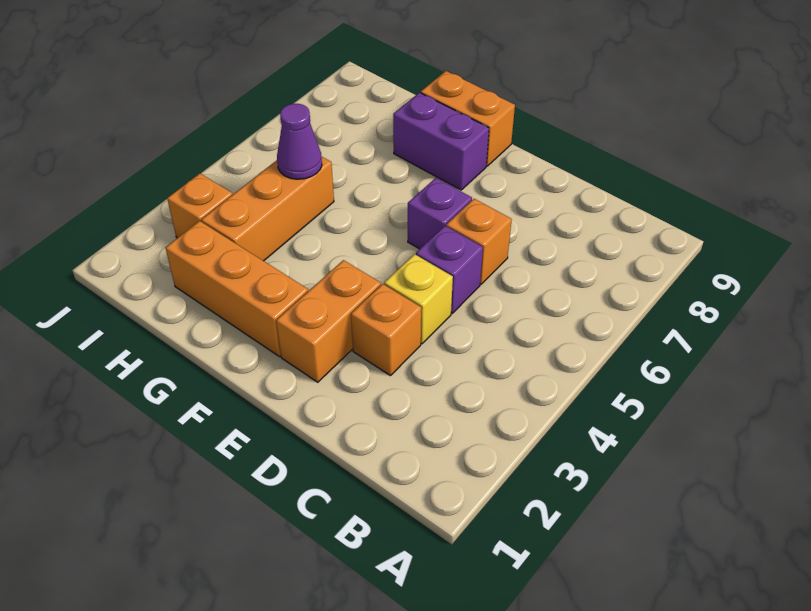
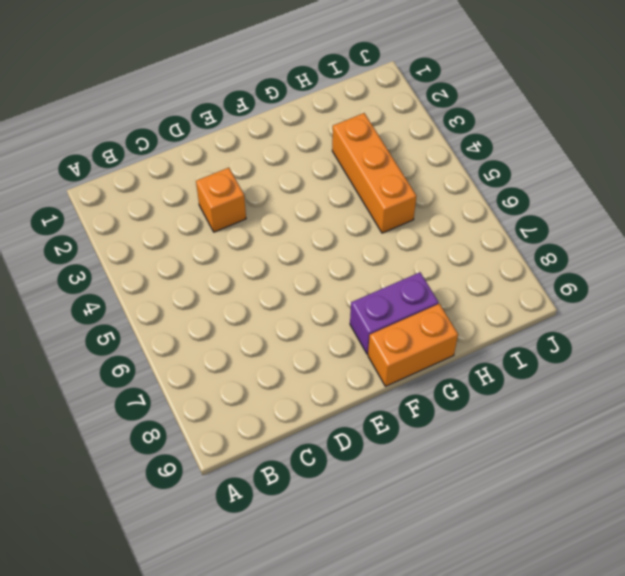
none -> yellow brick D4 level 1
none -> purple brick D5 level 1
none -> orange brick D6 level 1

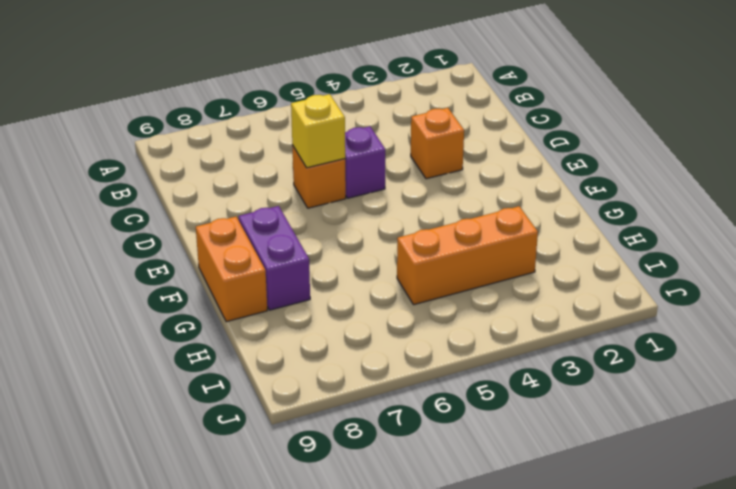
yellow brick D6 level 2 -> yellow brick D4 level 1
none -> orange brick E2:E3 level 1
none -> purple brick E6 level 1
none -> orange brick F2:H2 level 1

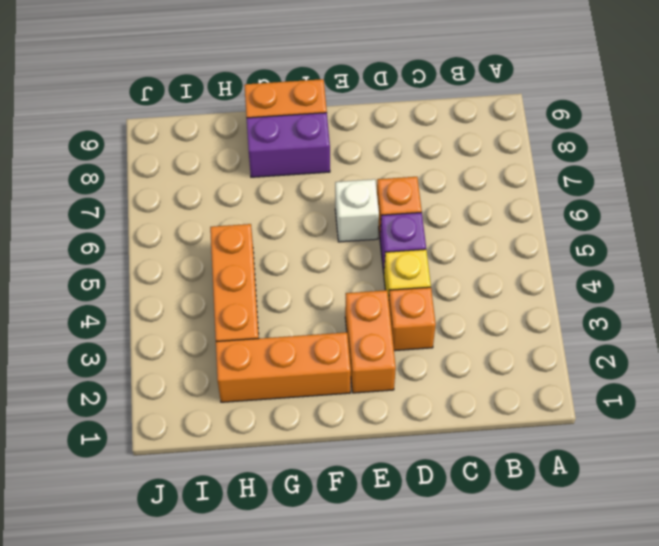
white brick E6 level 1 -> purple brick E6 level 1
none -> orange brick I3 level 1
none -> purple cone H5 level 2

